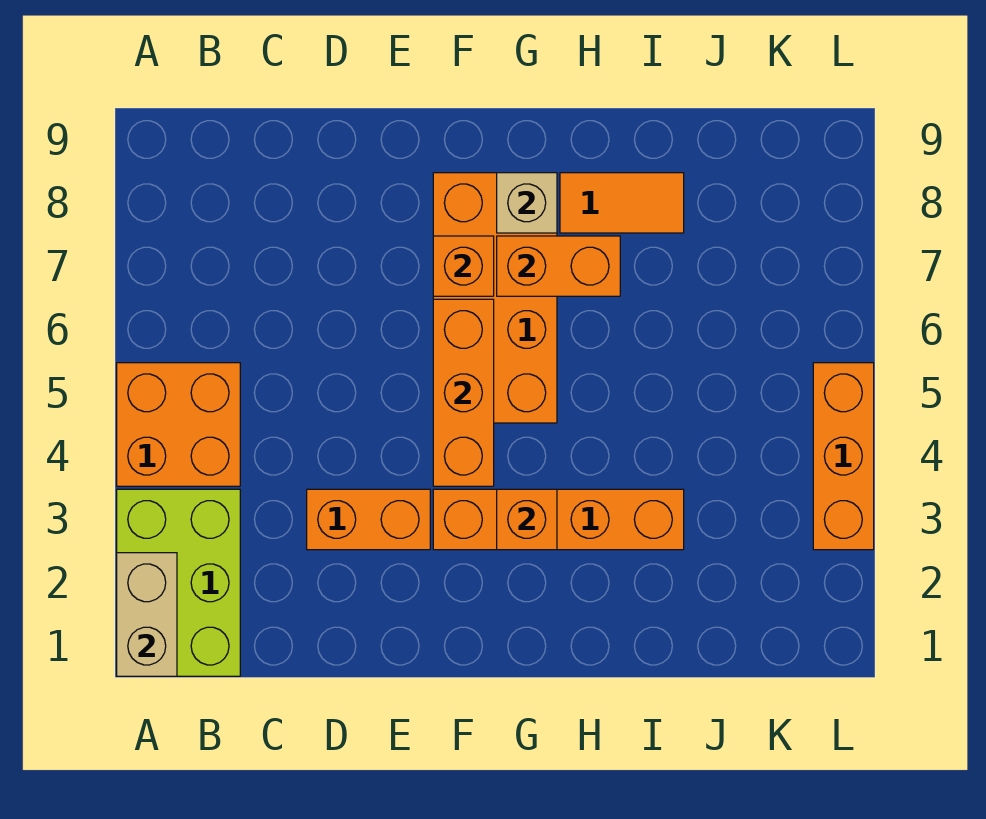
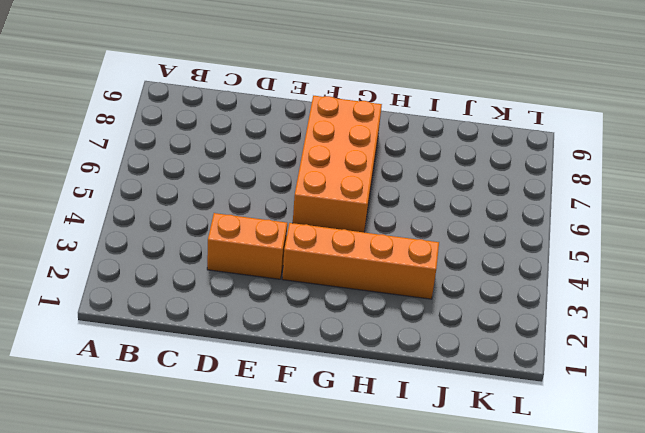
none -> lime brick A1:B3 level 1
none -> orange brick A4:B5 level 1
none -> orange tile H8:I8 level 1

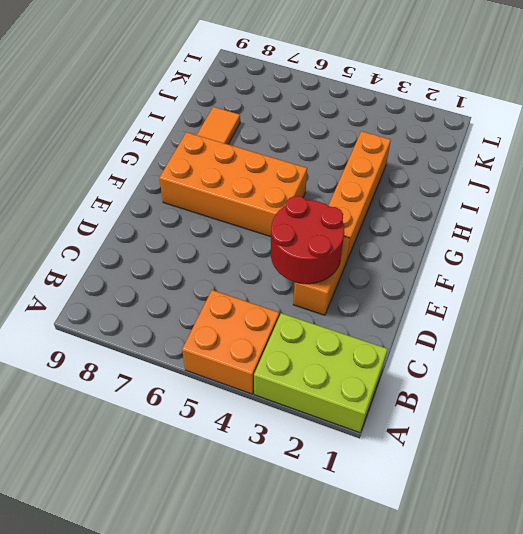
red round brick D3:E4 level 2 -> none
none -> orange brick L3:L5 level 1
none -> tan brick A1:A2 level 2
none -> orange brick F4:F6 level 2

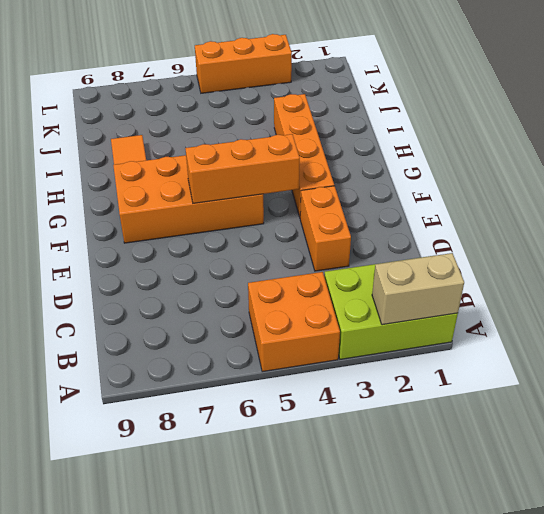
none -> orange brick F7 level 2
none -> orange brick G3 level 2
none -> orange brick G7:H7 level 2

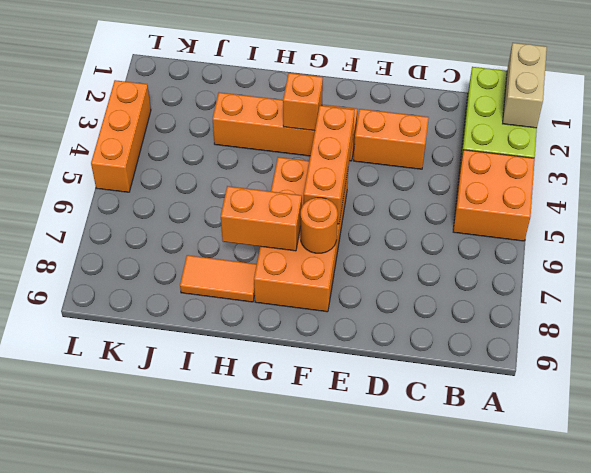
orange round brick F7 level 2 -> orange brick F7 level 2
none -> tan brick G8 level 2

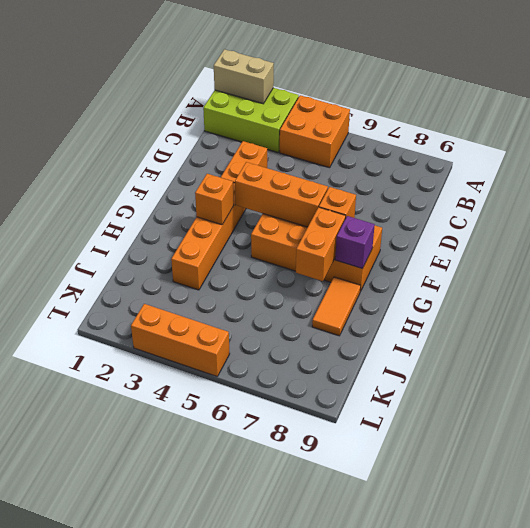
purple brick G8 level 2 -> tan brick G8 level 2

